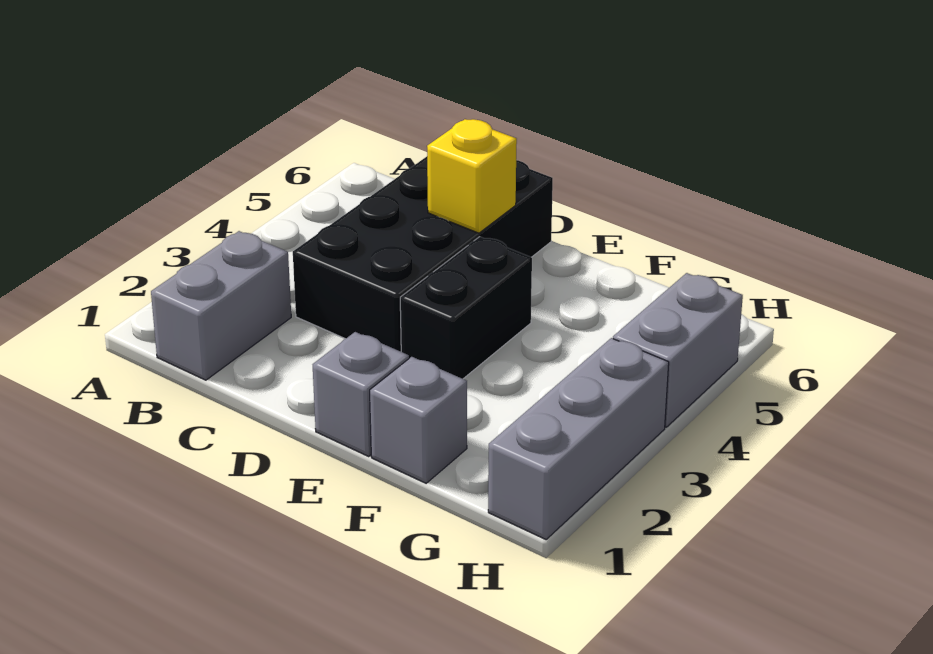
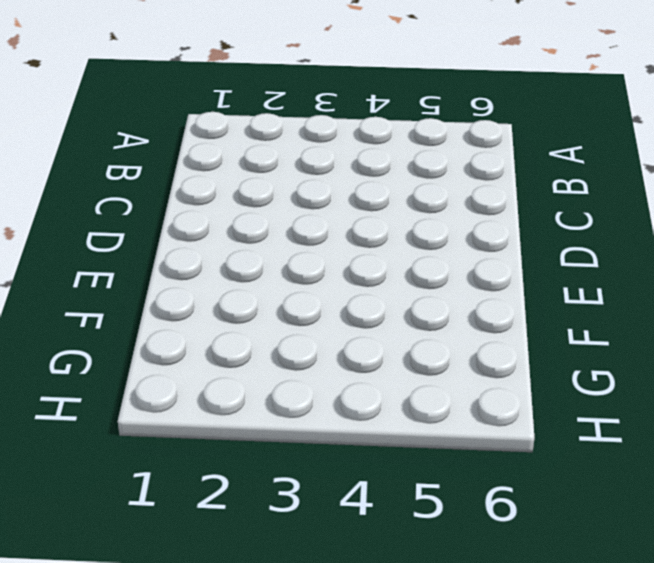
none -> grey brick B1:B2 level 1
none -> black brick C3:D6 level 1

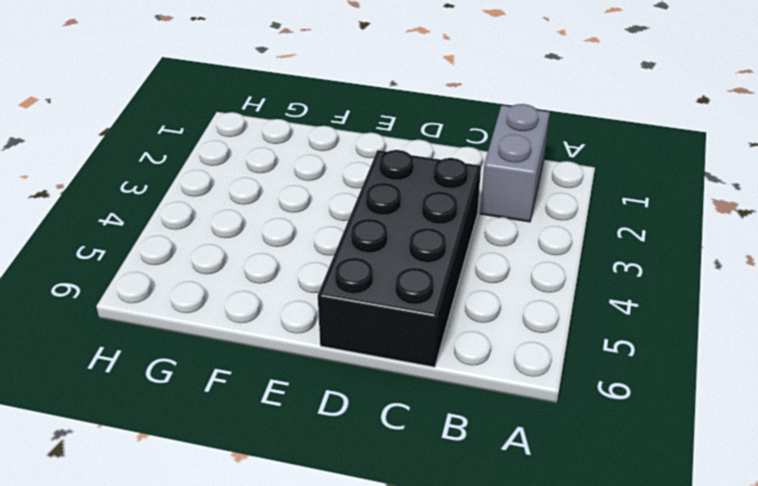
none -> grey brick E1 level 1
none -> black brick E3:E4 level 1

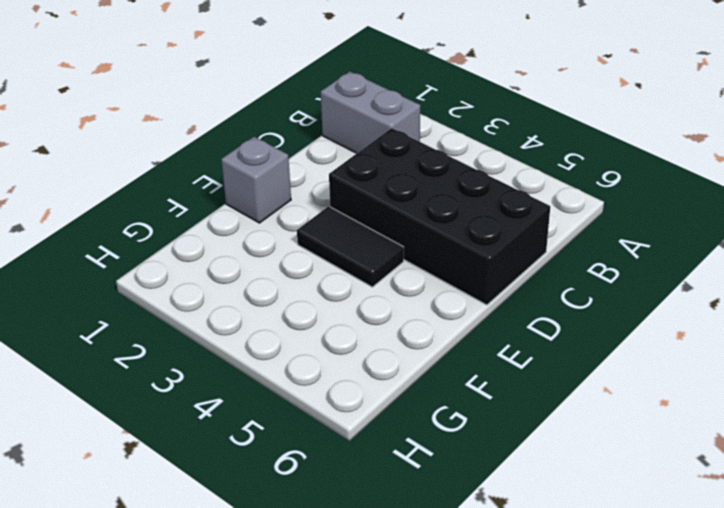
black tile E3:E4 level 1 -> black brick E3:E4 level 1
none -> grey brick F1 level 1
none -> grey brick H1:H3 level 1

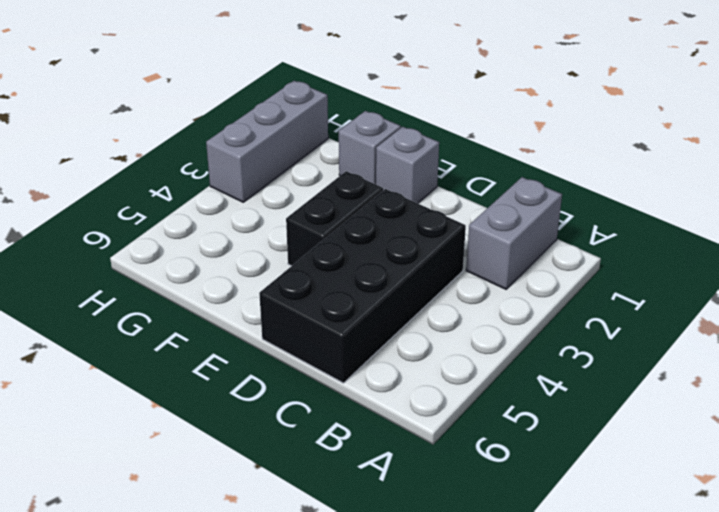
none -> grey brick H4:H5 level 1
none -> yellow brick D5 level 2

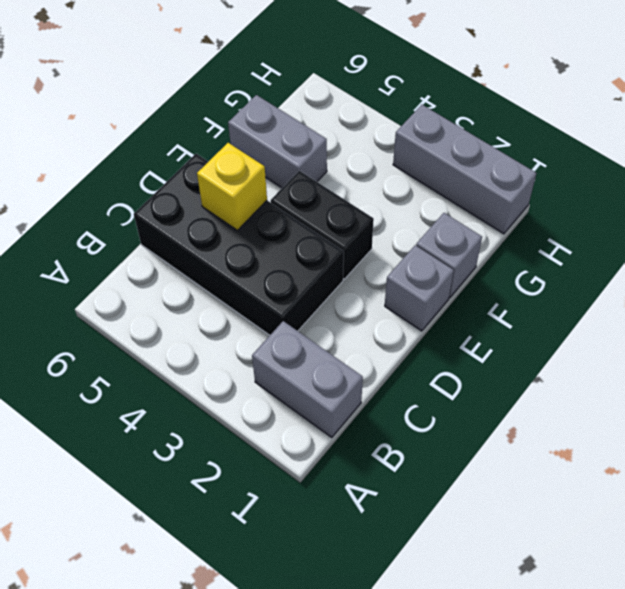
grey brick F5:F6 level 1 -> grey brick H4:H5 level 1

